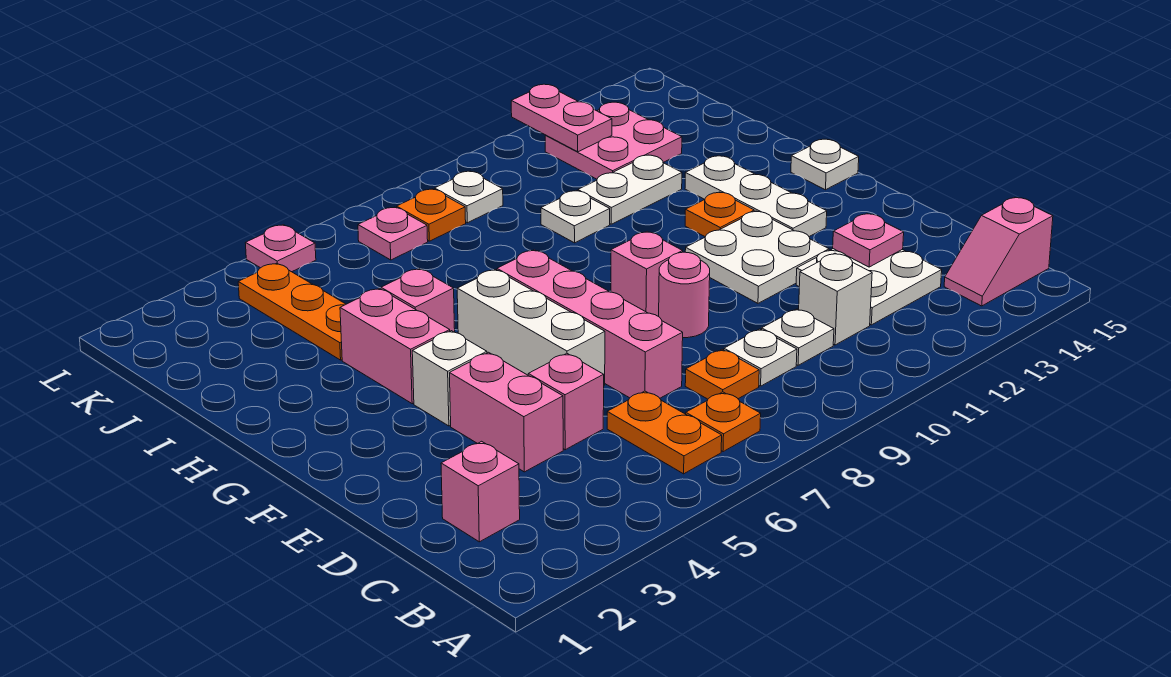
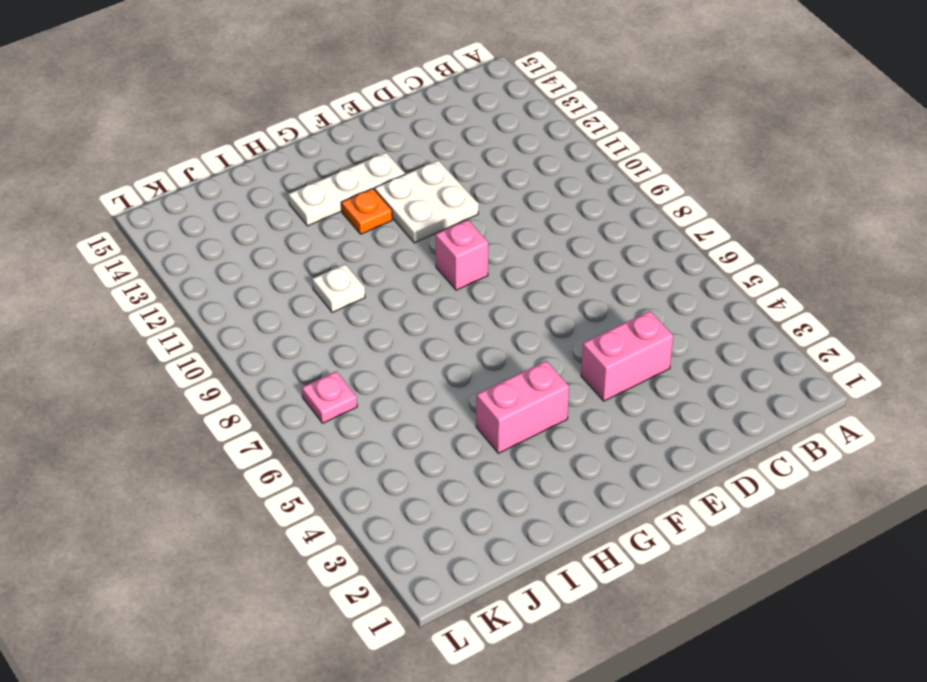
none -> orange plate B6:C6 level 1
none -> orange plate B7 level 1
none -> pink slope B14:B15 level 1 top 15
none -> pink brick C2 level 1

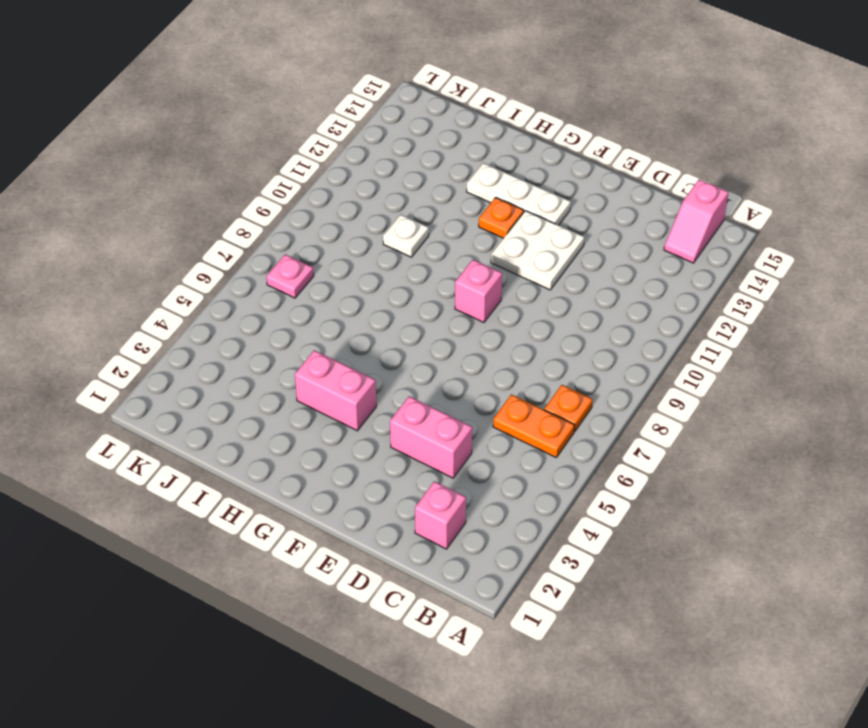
none -> orange plate C8 level 1
none -> white plate C9 level 1
none -> white plate C10 level 1
none -> white brick C11 level 1

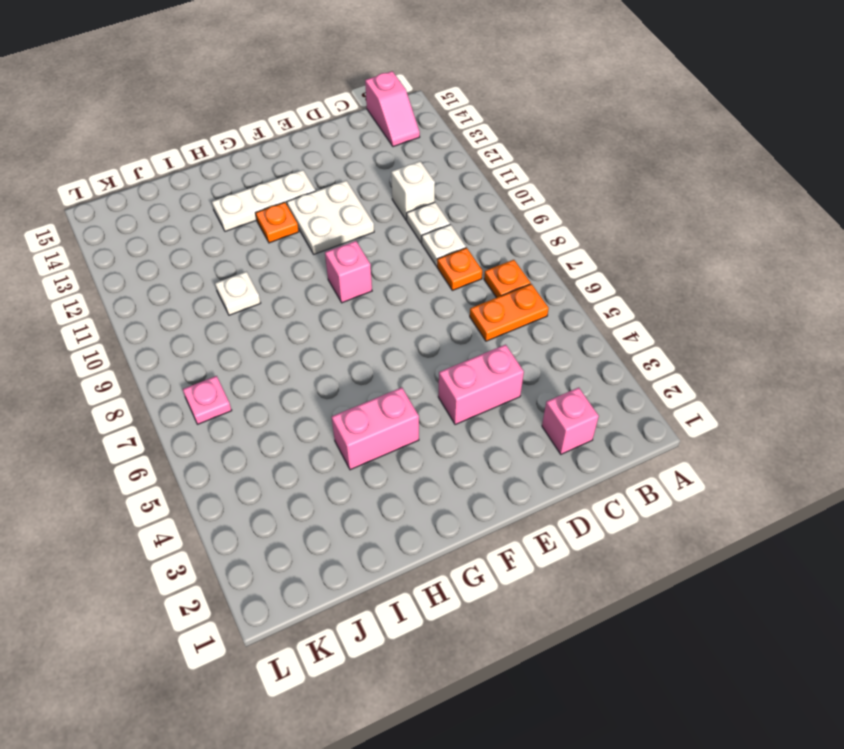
none -> white plate C12:D13 level 1
none -> pink brick D5 level 1
none -> pink brick D7:G7 level 1
none -> white brick E6:G6 level 1

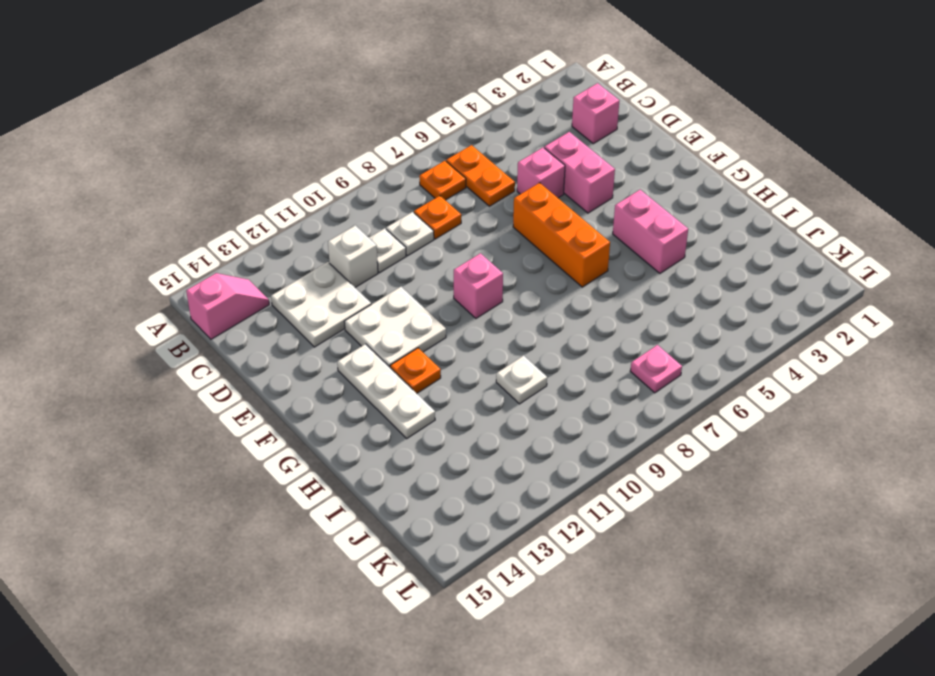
orange brick E6:G6 level 1 -> white brick E6:G6 level 1
none -> pink brick D7:G7 level 1
none -> pink round brick E9 level 1
none -> white brick F4 level 1
none -> white plate G15 level 1

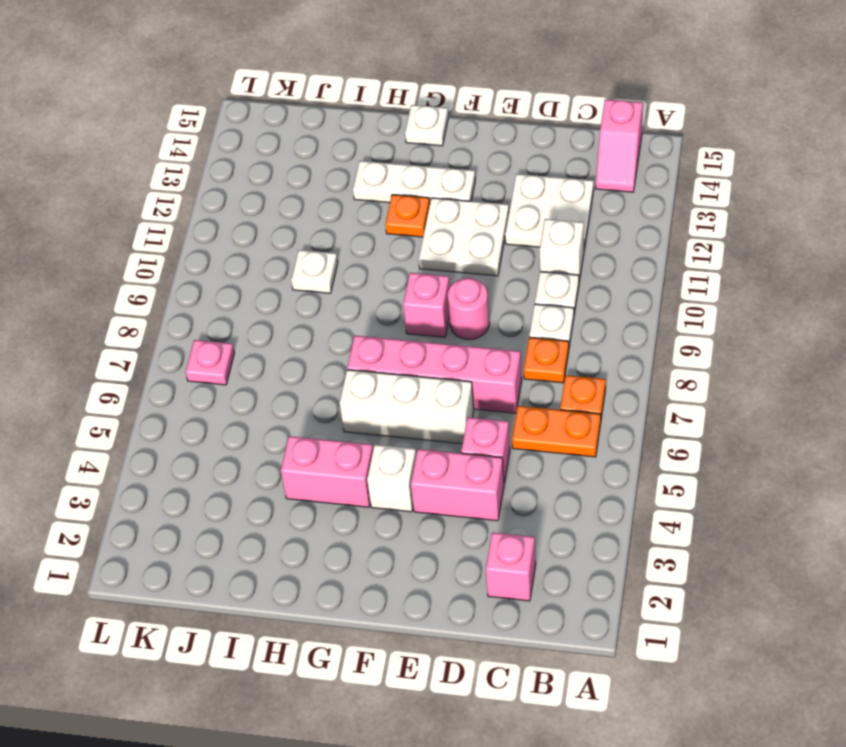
none -> pink brick H5 level 1
none -> orange plate I4:K4 level 1
none -> white plate I11:I12 level 1
none -> pink plate J12:K13 level 1

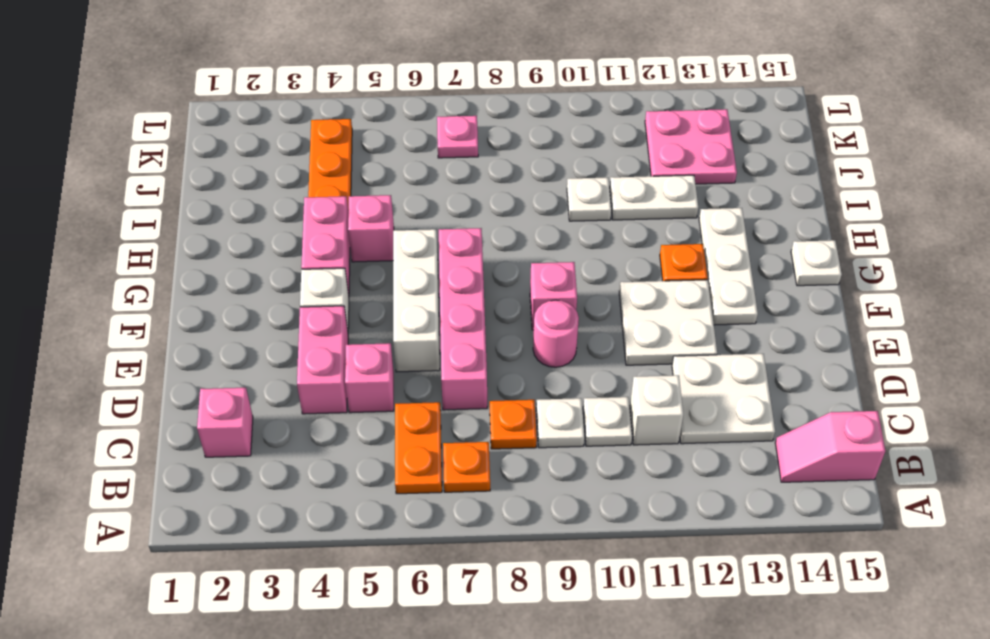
none -> orange plate K8 level 1
none -> white plate K9 level 1
none -> pink plate L5 level 1
none -> pink plate D13 level 2

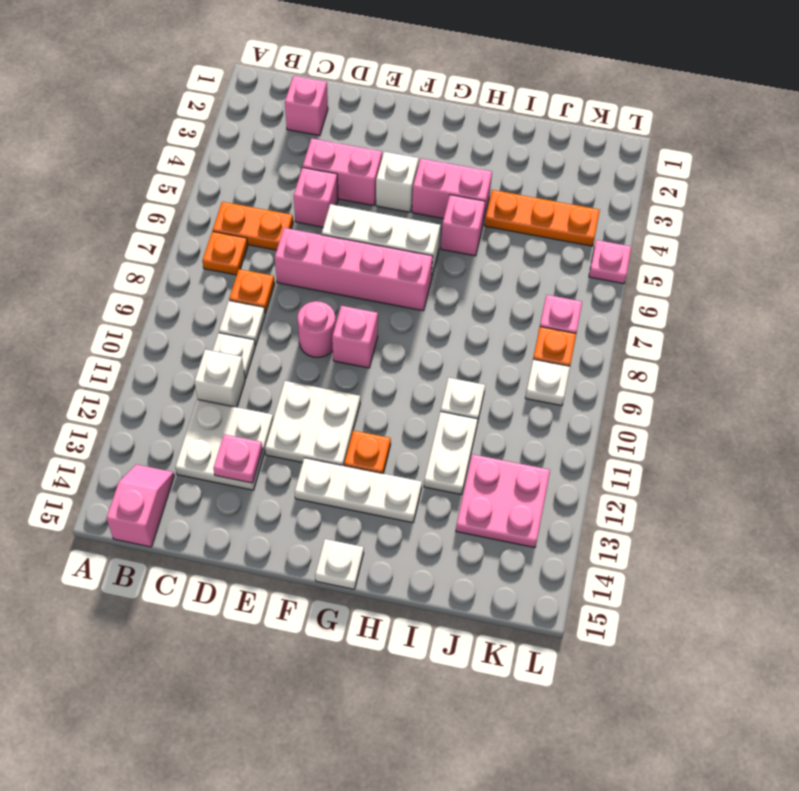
none -> pink plate K12:L12 level 2

